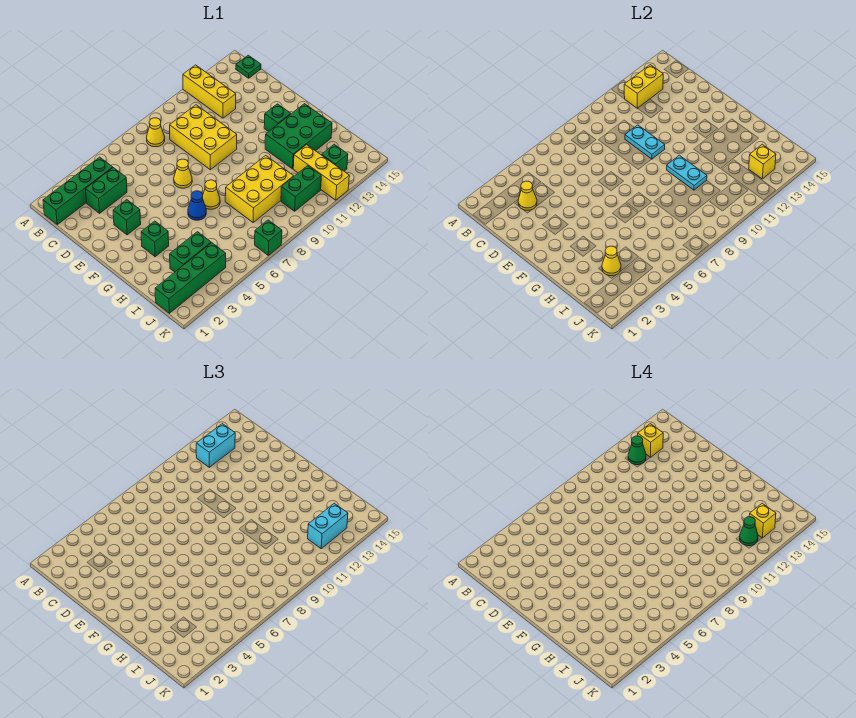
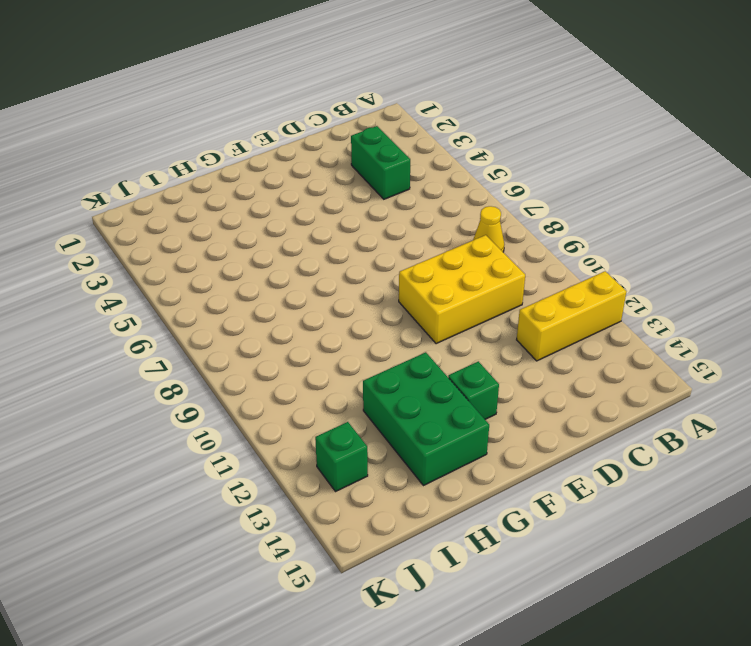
none -> green brick B1:B4 level 1
none -> green plate B15 level 1
none -> green brick E3 level 1
none -> yellow cone E7 level 1

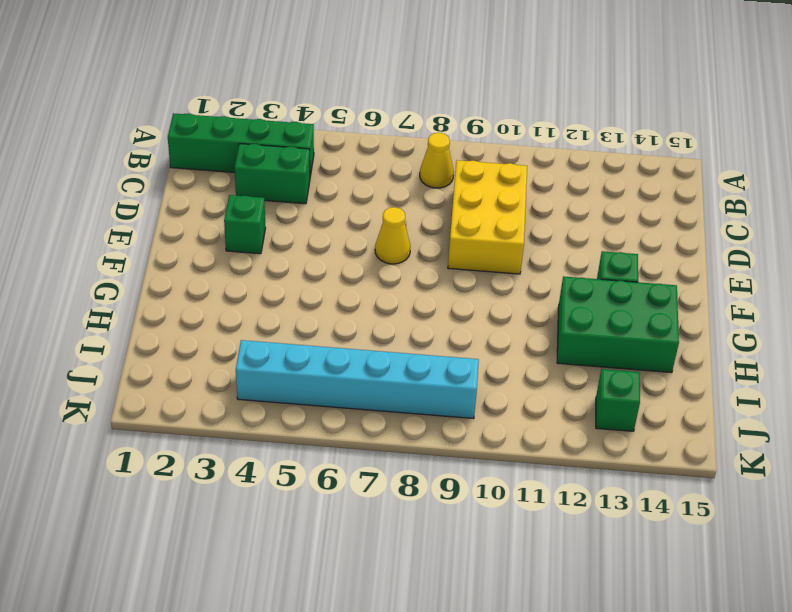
cyan brick J4:J9 level 1 -> green brick J1:J4 level 1
none -> yellow brick A12:C12 level 1
none -> green plate B15 level 1
none -> green brick G3 level 1
none -> blue cone G6 level 1

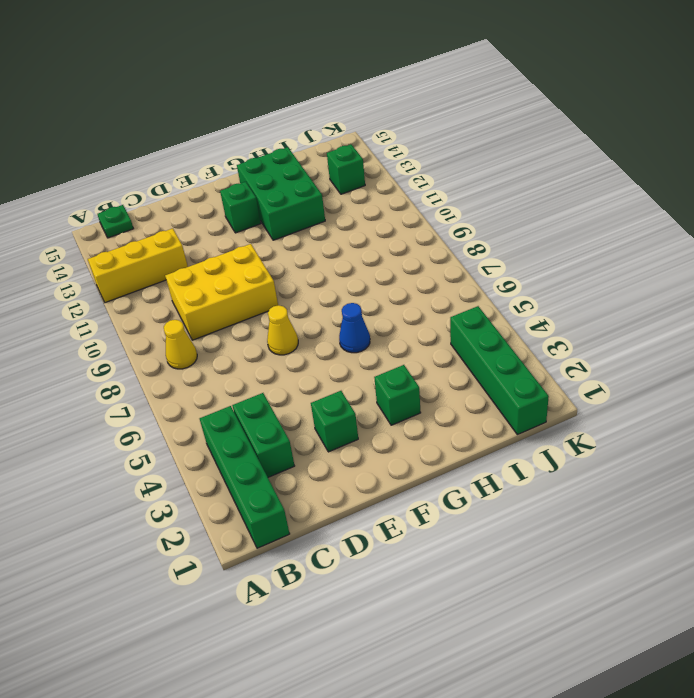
none -> yellow cone G7 level 1
none -> yellow brick H8:I10 level 1
none -> green brick I3:I4 level 1
none -> yellow brick I12:K12 level 1

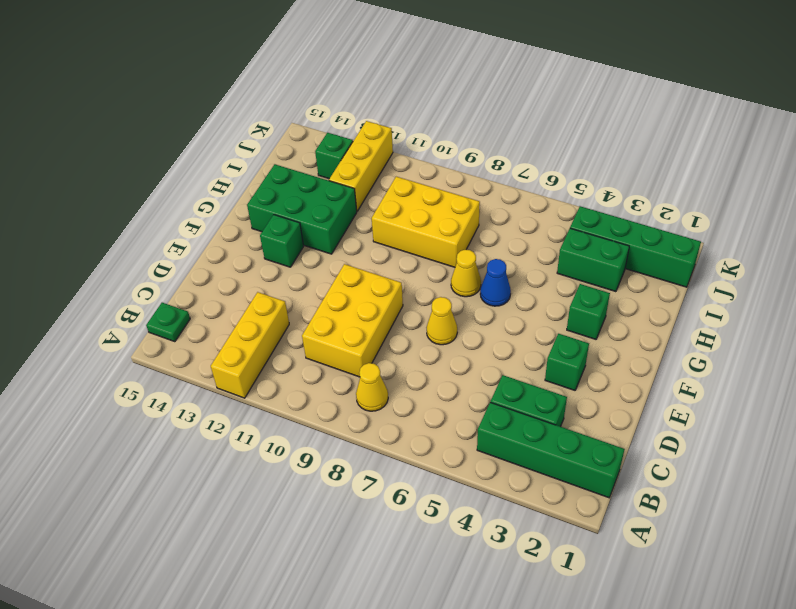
none -> green brick J10:J11 level 1
none -> green brick K7 level 1
none -> yellow brick B12:B13 level 2
none -> yellow cone C3 level 2

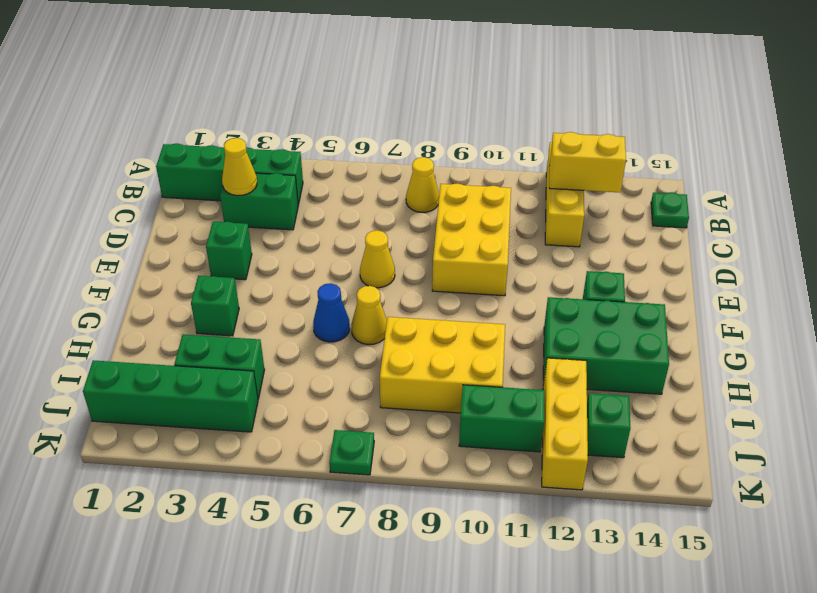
green plate K7 level 1 -> green brick K7 level 1
none -> cyan plate D10:E10 level 2
none -> cyan plate G10:H10 level 2
none -> yellow cone I3 level 2
none -> yellow brick J13 level 2

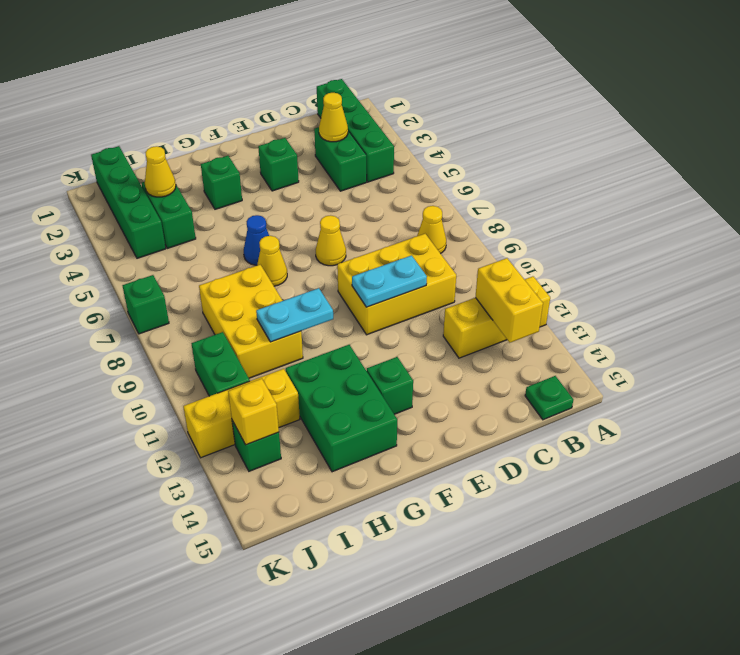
none -> cyan brick B12:B13 level 3
none -> cyan brick J12:J13 level 3
none -> green cone B12 level 4
none -> yellow brick B13 level 4

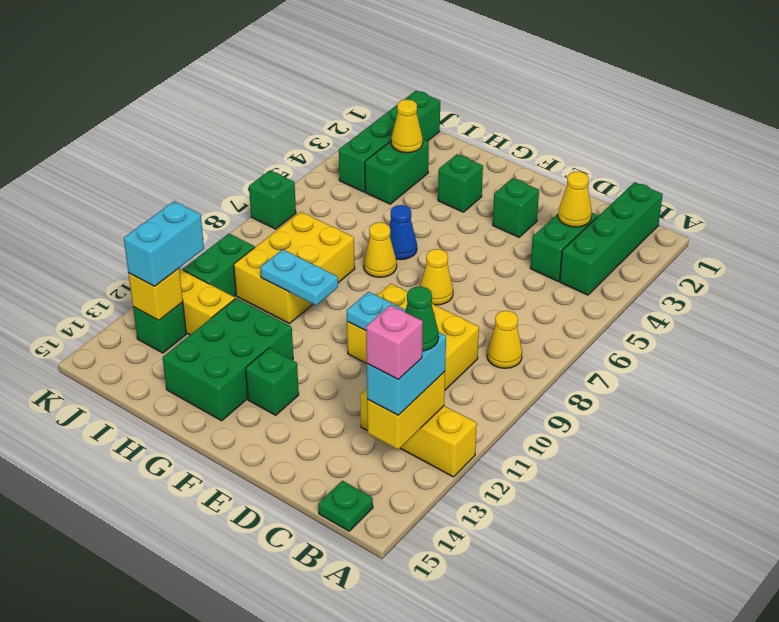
pink brick B13 level 4 -> yellow brick B13 level 4
none -> green cone J12 level 4
none -> yellow brick J13 level 4

